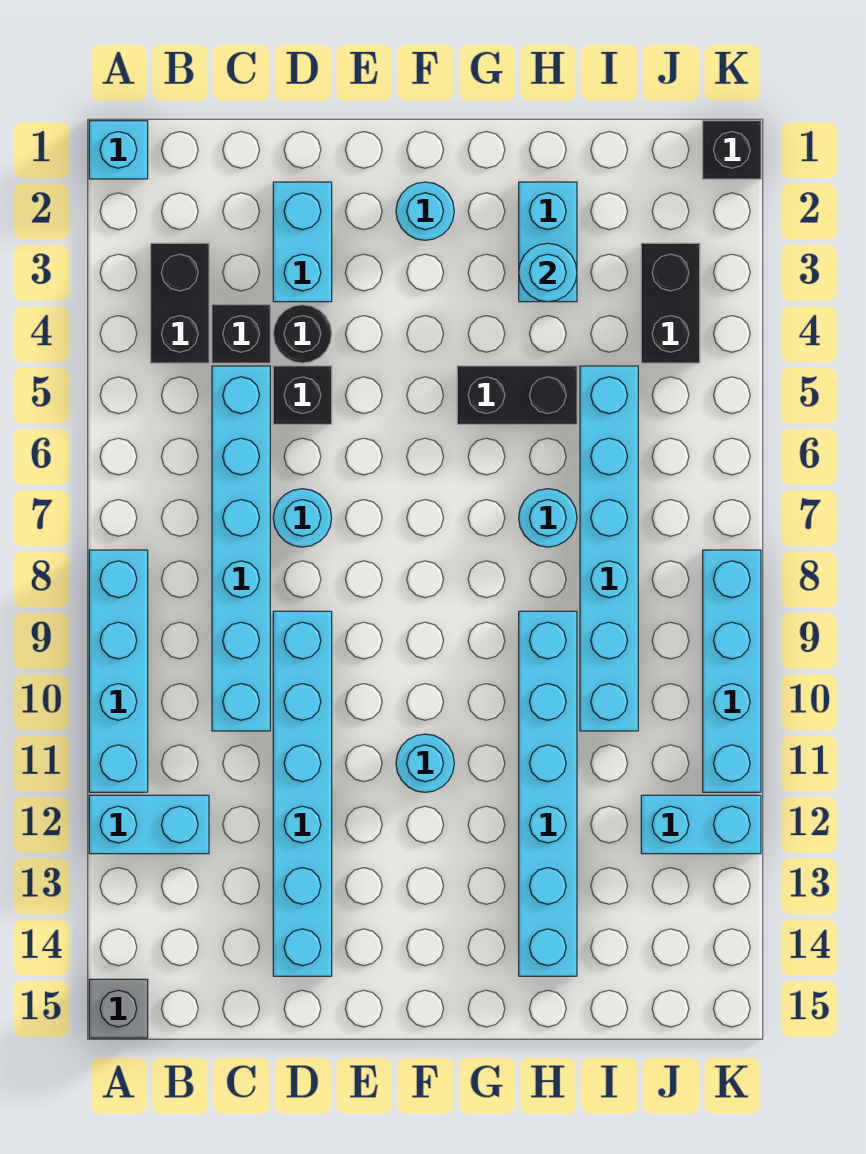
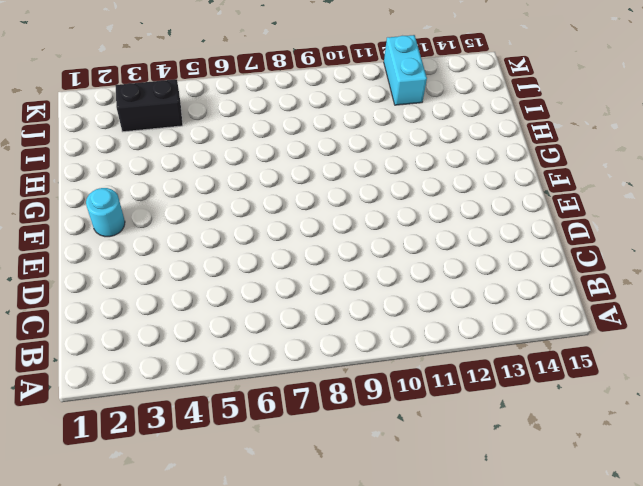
none -> cyan brick A1 level 1
none -> cyan brick A8:A11 level 1
none -> cyan brick A12:B12 level 1

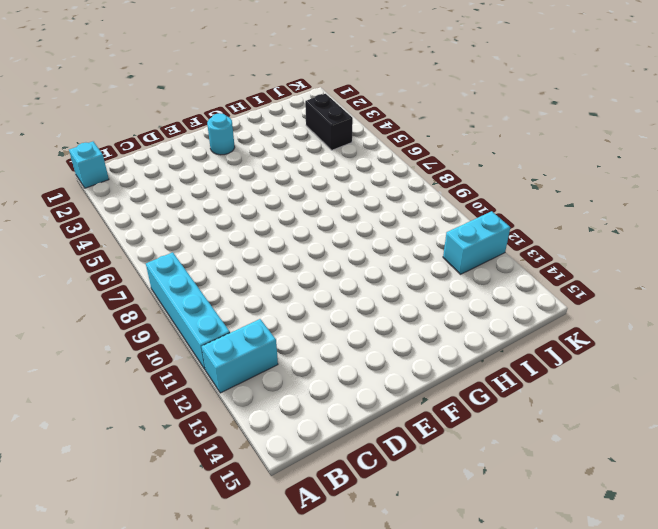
none -> grey brick A15 level 1
none -> black brick B3:B4 level 1
none -> black brick C4 level 1

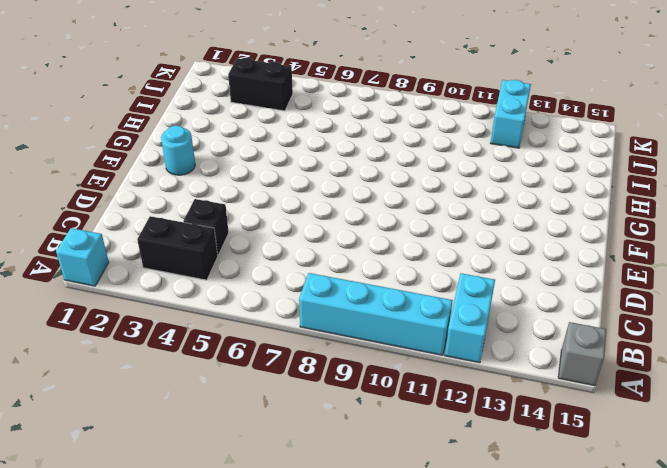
none -> cyan brick C5:C10 level 1
none -> cyan brick D2:D3 level 1
none -> black round brick D4 level 1

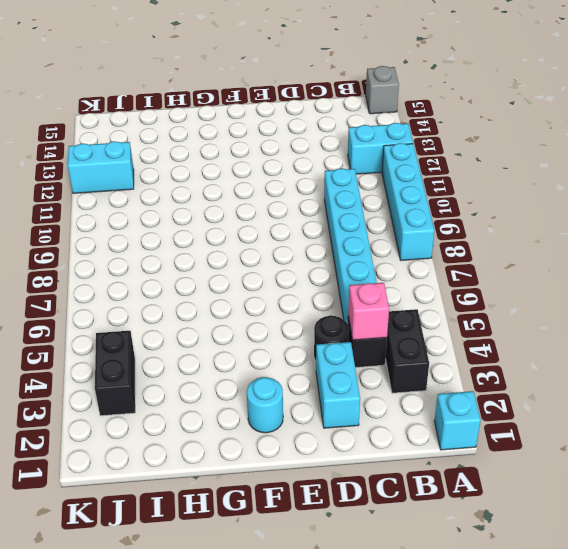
pink brick C4 level 2 -> none
none -> black brick D5 level 1
none -> cyan round brick D7 level 1
none -> cyan brick D9:D14 level 1

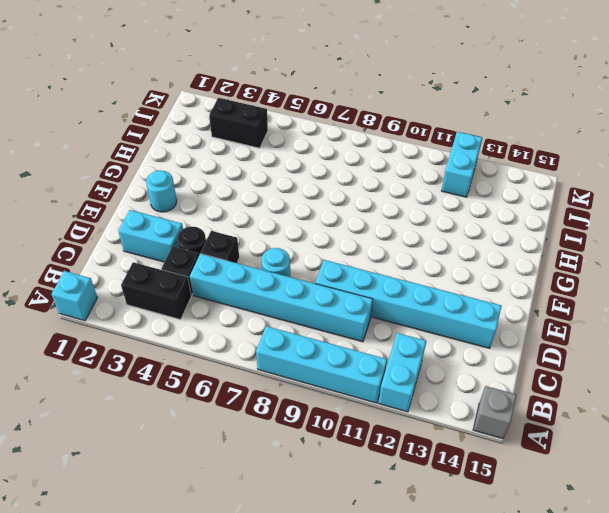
none -> cyan round brick F11 level 1
none -> black brick G5:H5 level 1
none -> cyan brick H2:H3 level 1

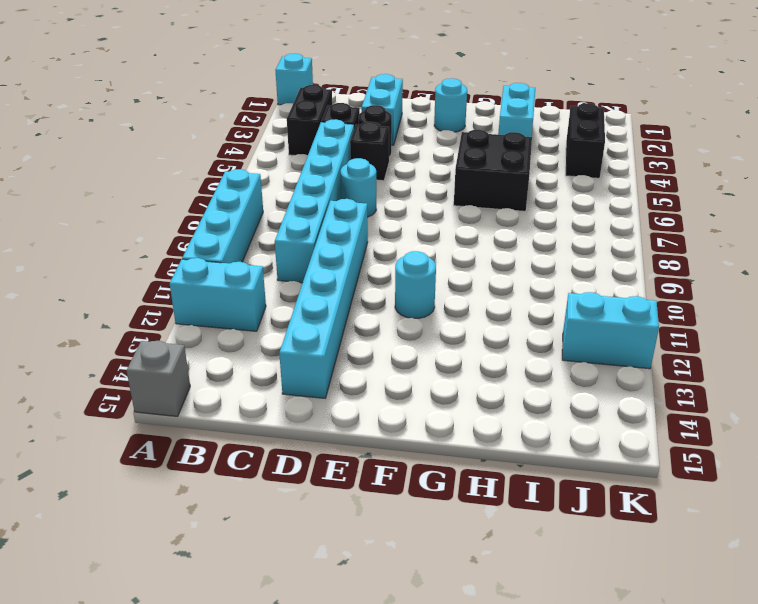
black brick G5:H6 level 1 -> black brick G5:H5 level 1
none -> cyan round brick H7 level 1
none -> cyan brick H9:H14 level 1
none -> cyan brick I5:I10 level 1

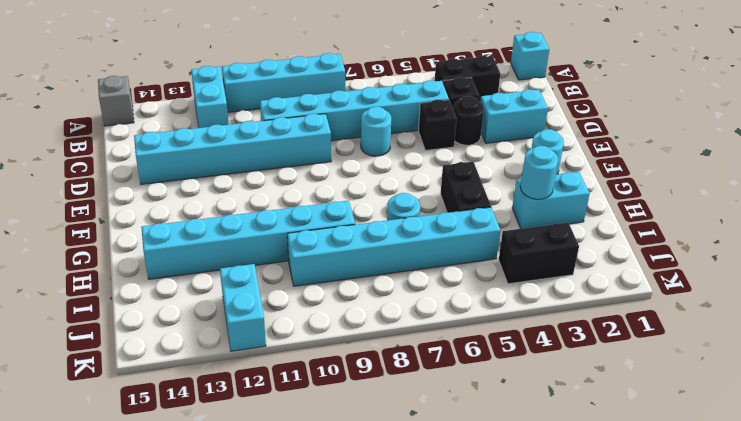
none -> cyan round brick F11 level 1
none -> black brick K1 level 1
none -> cyan brick K8:K11 level 1

